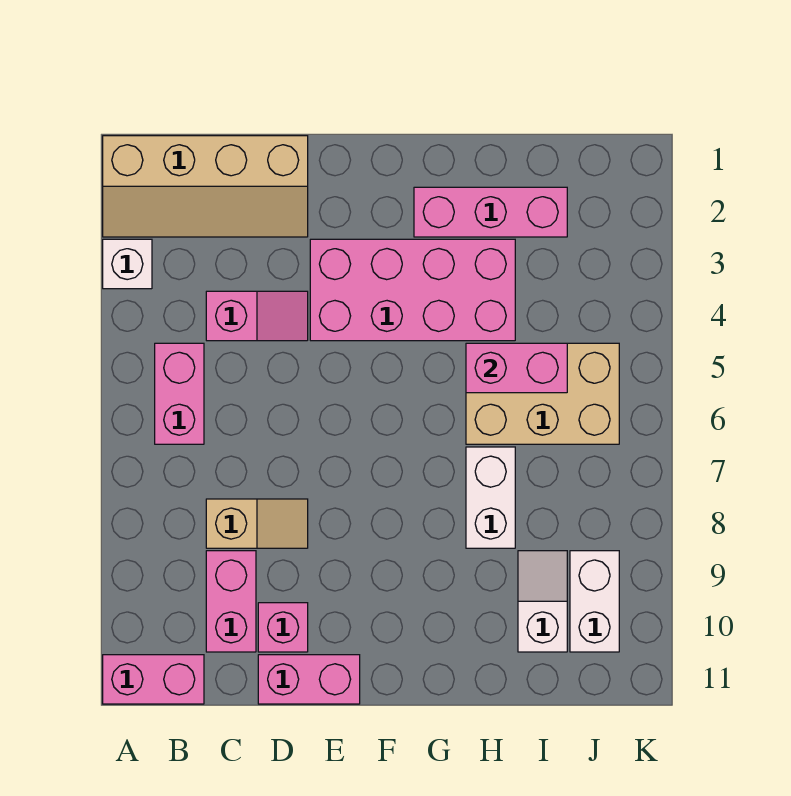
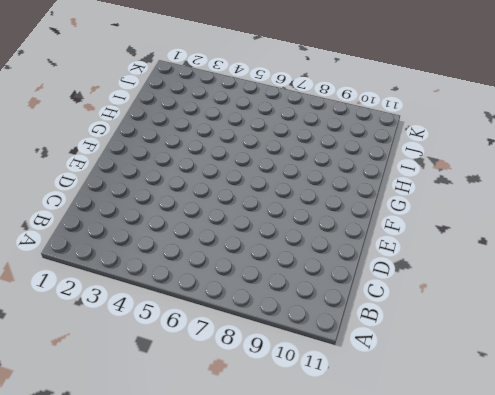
none -> tan slope A1:D2 level 1 top 1
none -> white brick A3 level 1
none -> pink brick A11:B11 level 1

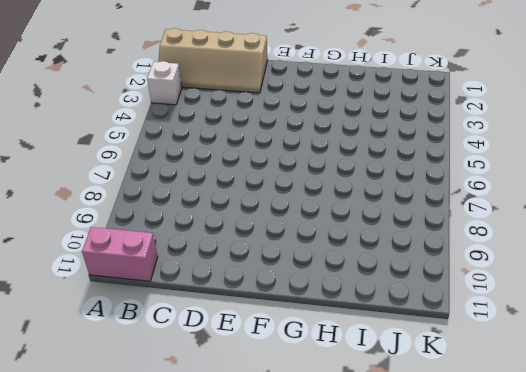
none -> pink brick B5:B6 level 1
none -> pink slope C4:D4 level 1 top C
none -> tan slope C8:D8 level 1 top C

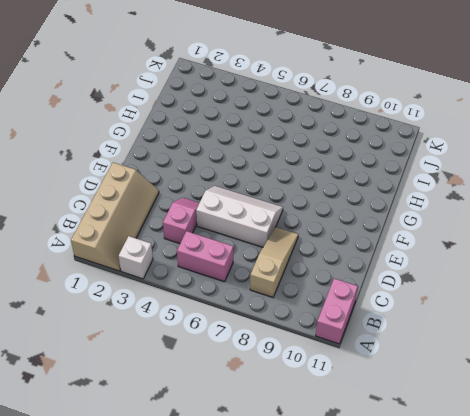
tan slope B8:D8 level 1 top B -> tan slope C8:D8 level 1 top C
white slope D5:E7 level 1 top D -> none
none -> pink brick C9:C10 level 1
none -> pink brick D10 level 1
none -> pink brick D11:E11 level 1

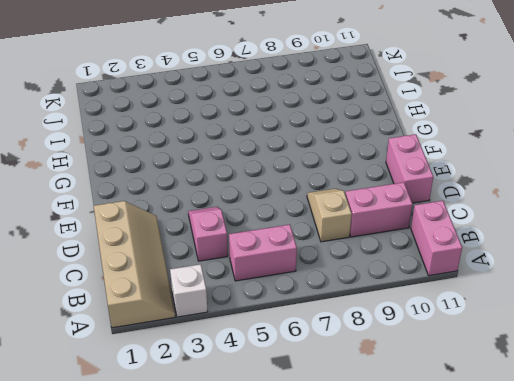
none -> pink brick D10 level 1
none -> pink brick E3:H4 level 1
none -> pink brick G2:I2 level 1

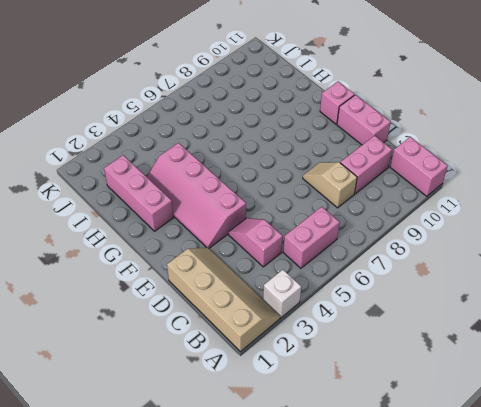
pink slope E3:H4 level 1 top 4 -> pink brick E3:H4 level 1
pink brick F11 level 1 -> pink brick D10 level 1
none -> tan brick H5:J6 level 1
none -> white brick H7:H8 level 1
none -> white slope I9:I10 level 1 top 10

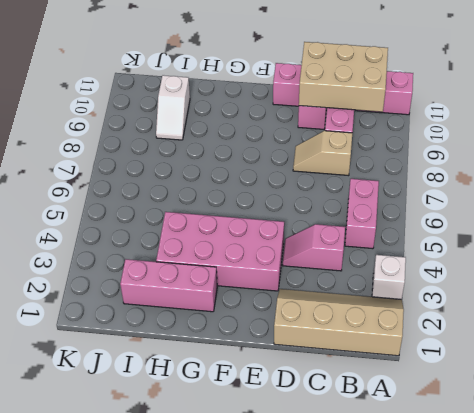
tan brick B10:D11 level 2 -> tan brick H5:J6 level 1
none -> white brick H7:H8 level 1
none -> white brick J9:J10 level 1
none -> pink brick H5:I5 level 2

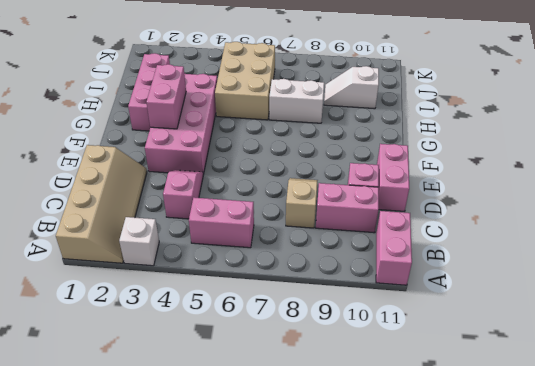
pink brick F3:G3 level 2 -> pink brick H5:I5 level 2
none -> white brick J9:J10 level 1

